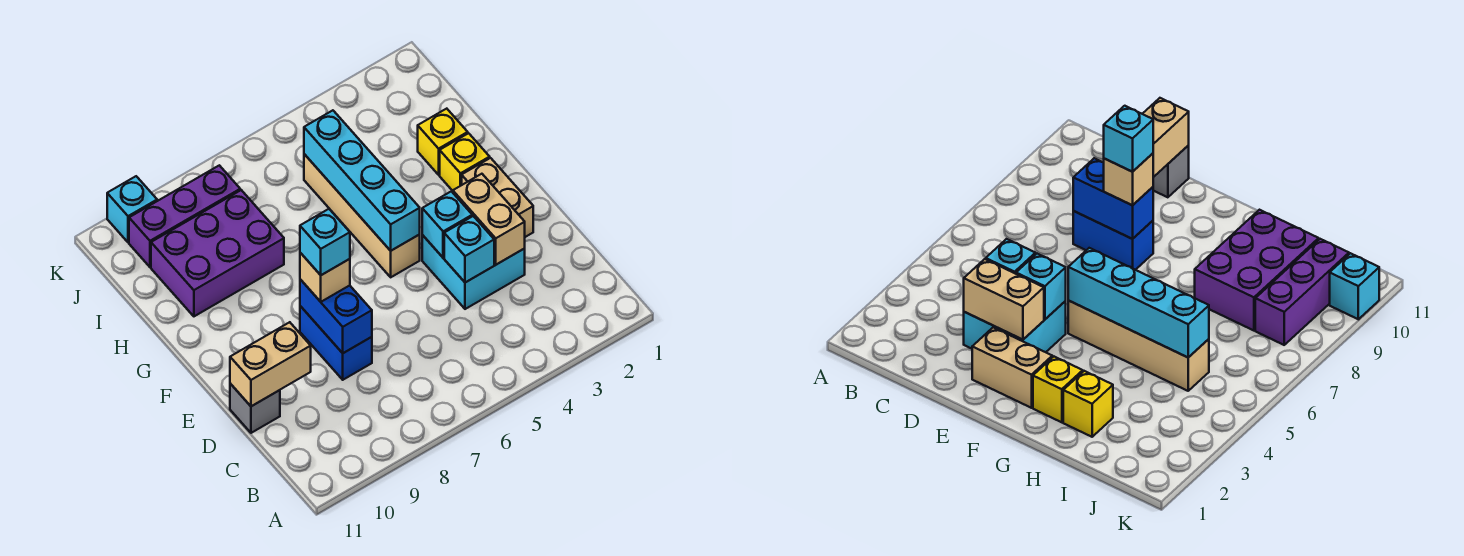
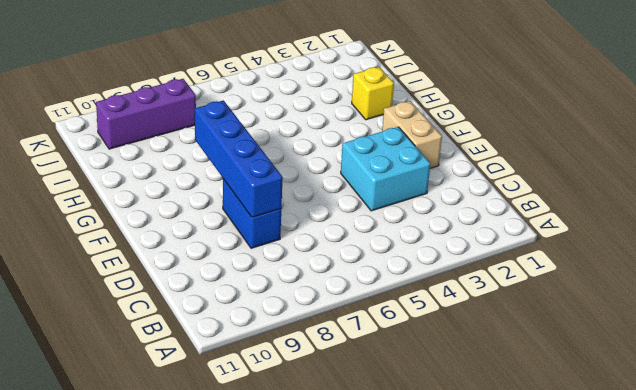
blue brick D8:G8 level 2 -> blue brick D8:E8 level 2
none -> grey brick D11 level 1
none -> tan brick F5:I5 level 1
none -> yellow brick G2 level 1

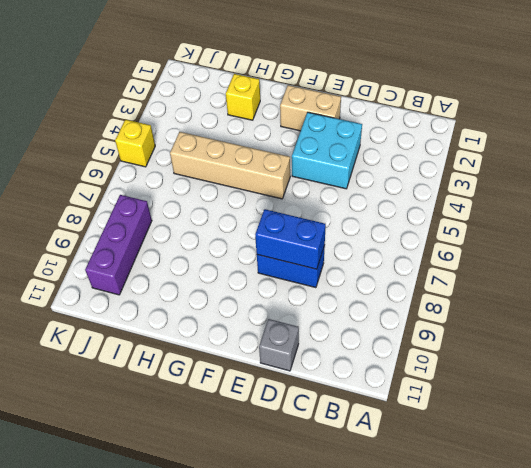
yellow brick K5 level 1 -> yellow brick G2 level 1
none -> purple brick H8:I10 level 1
none -> cyan brick K10 level 1
none -> tan brick D3:E3 level 2

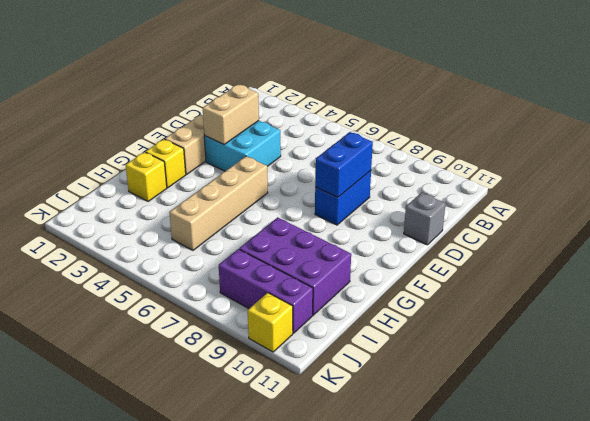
yellow brick K10 level 1 -> cyan brick K10 level 1
none -> cyan brick D4 level 2
none -> tan brick D10:D11 level 2
none -> cyan brick E4 level 2

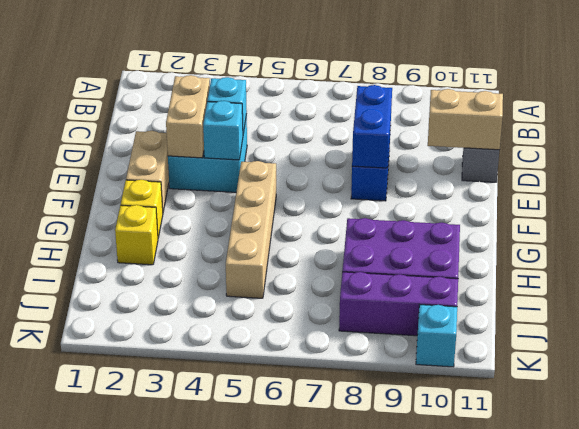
none -> cyan brick F5:I5 level 2
none -> tan brick E8 level 3
none -> cyan brick E8 level 4

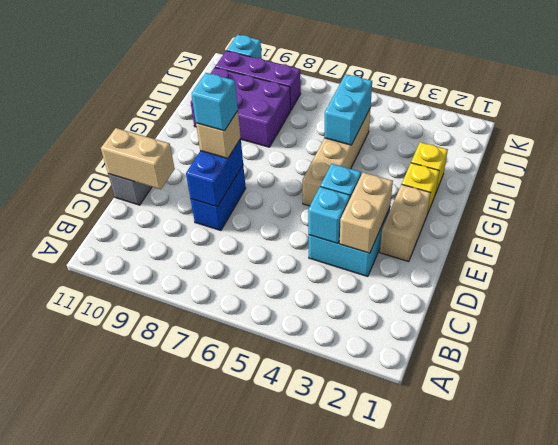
cyan brick H5:I5 level 2 -> cyan brick F5:I5 level 2

